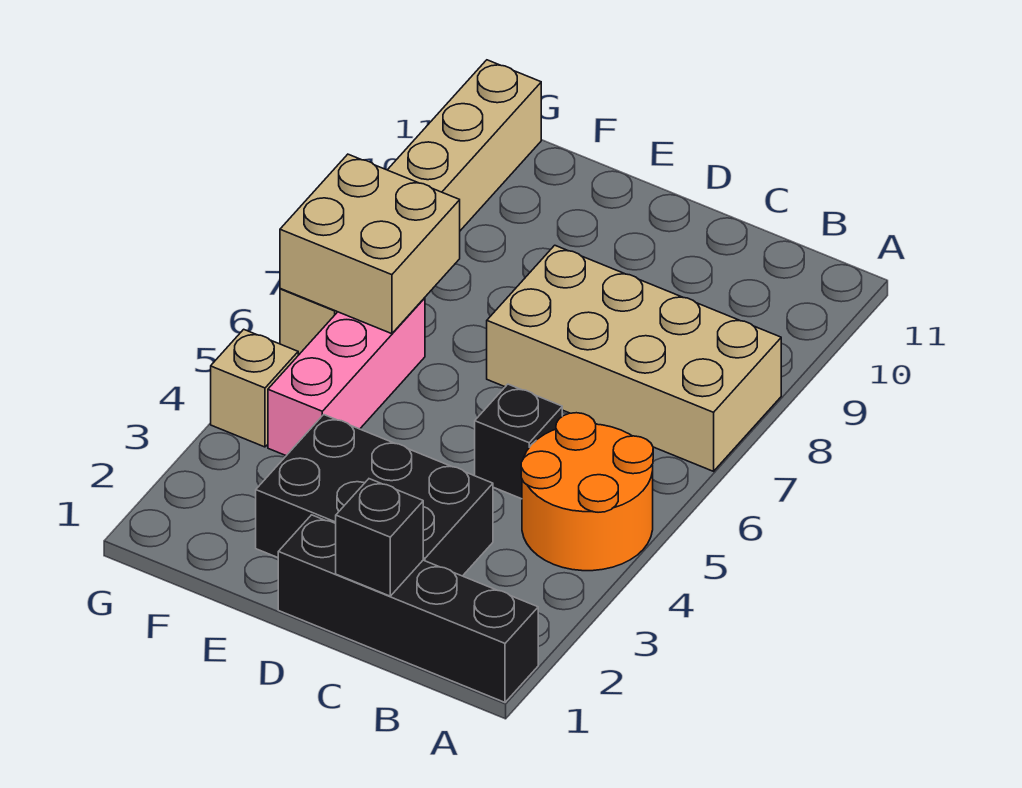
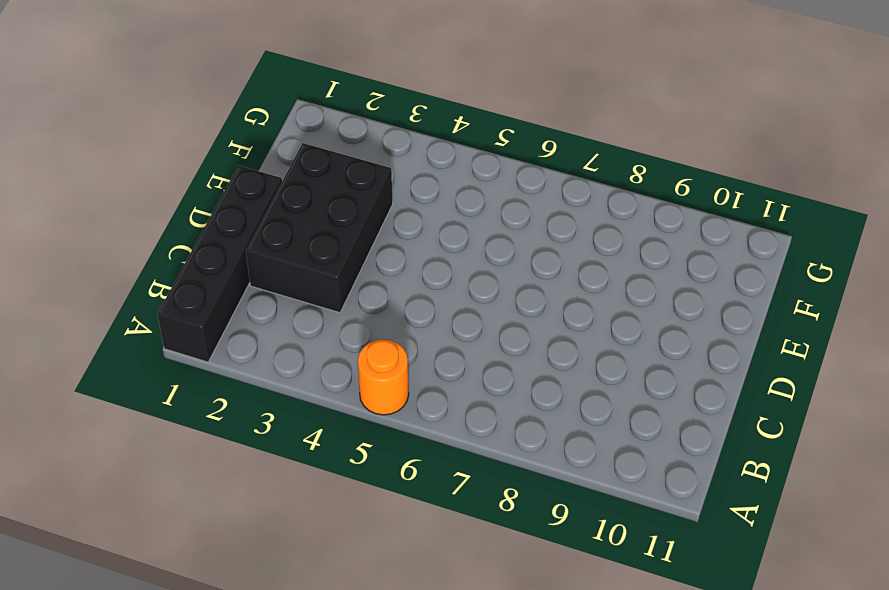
orange round brick A5 level 1 -> orange round brick A4:B5 level 1
none -> tan brick A7:D8 level 1
none -> black brick C5 level 1

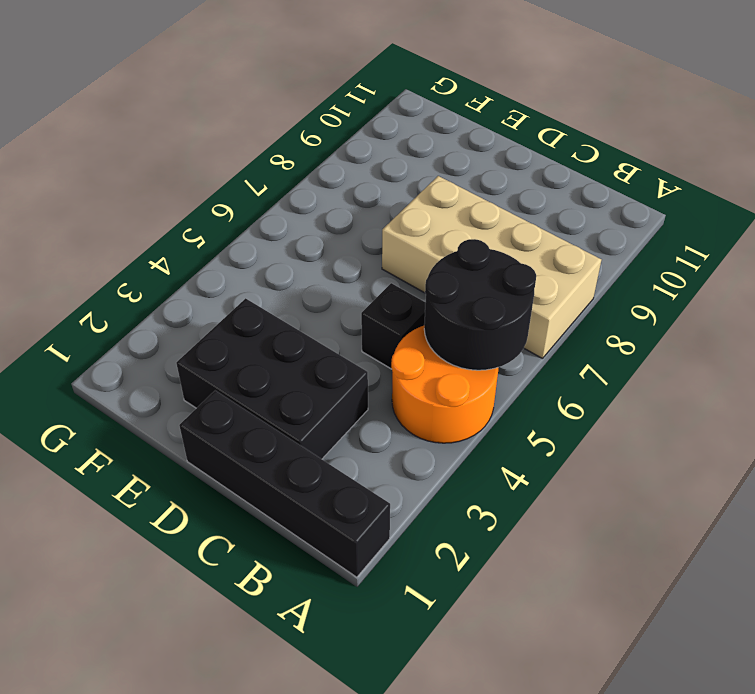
black round brick A5:B6 level 2 -> none
none -> pink brick F4:F6 level 1
none -> tan brick G4 level 1

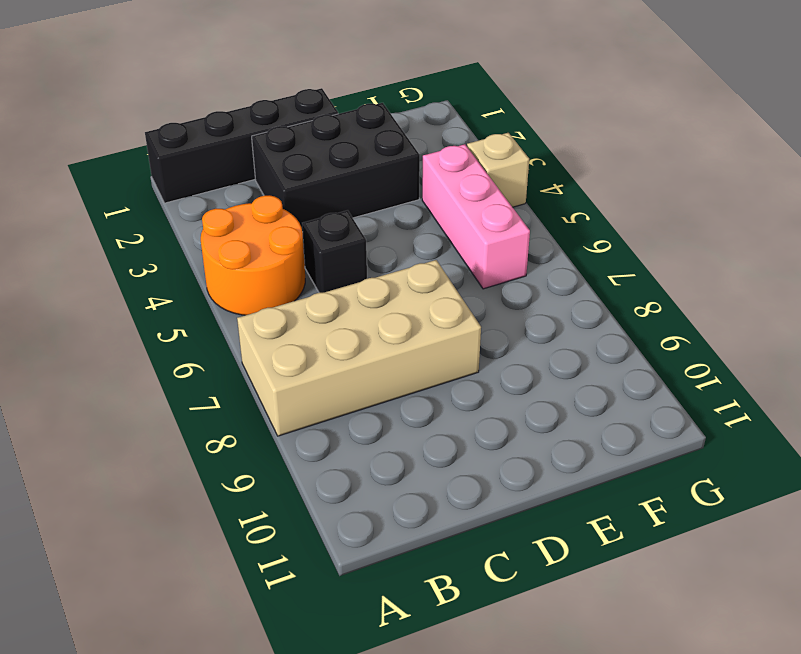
none -> tan brick G6:G11 level 1
none -> black brick C1 level 2

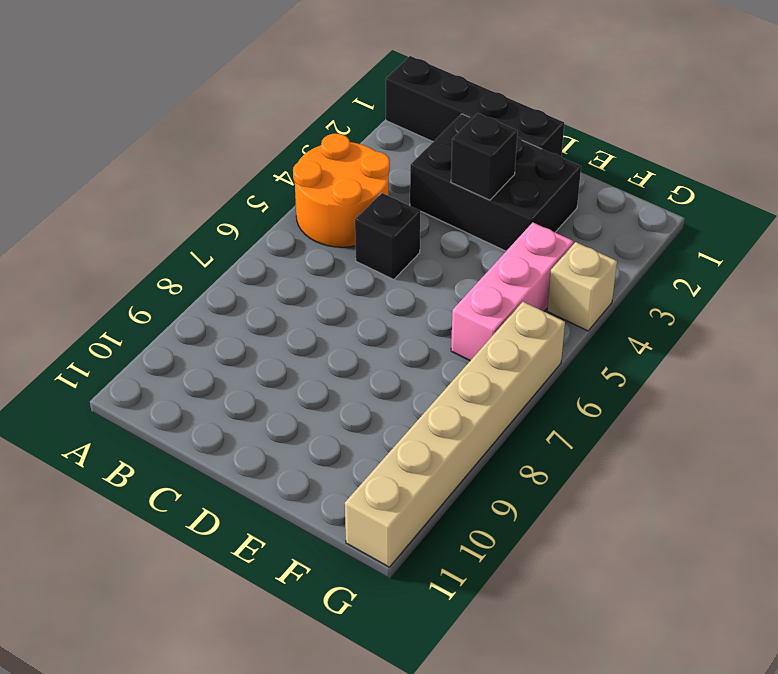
black brick D3 level 2 -> black brick C1 level 2
none -> tan brick A7:D8 level 1
none -> tan brick F6:G7 level 2

